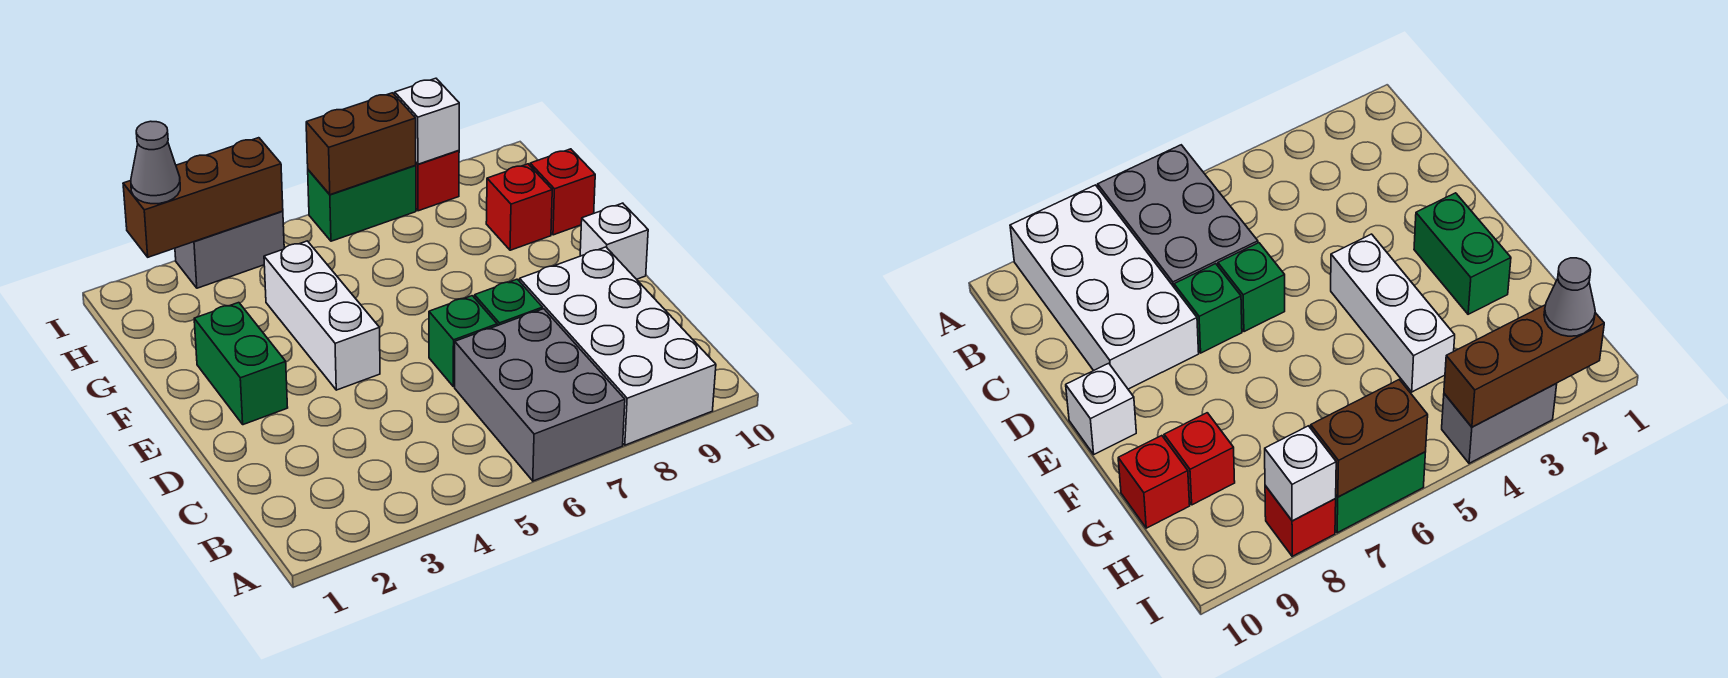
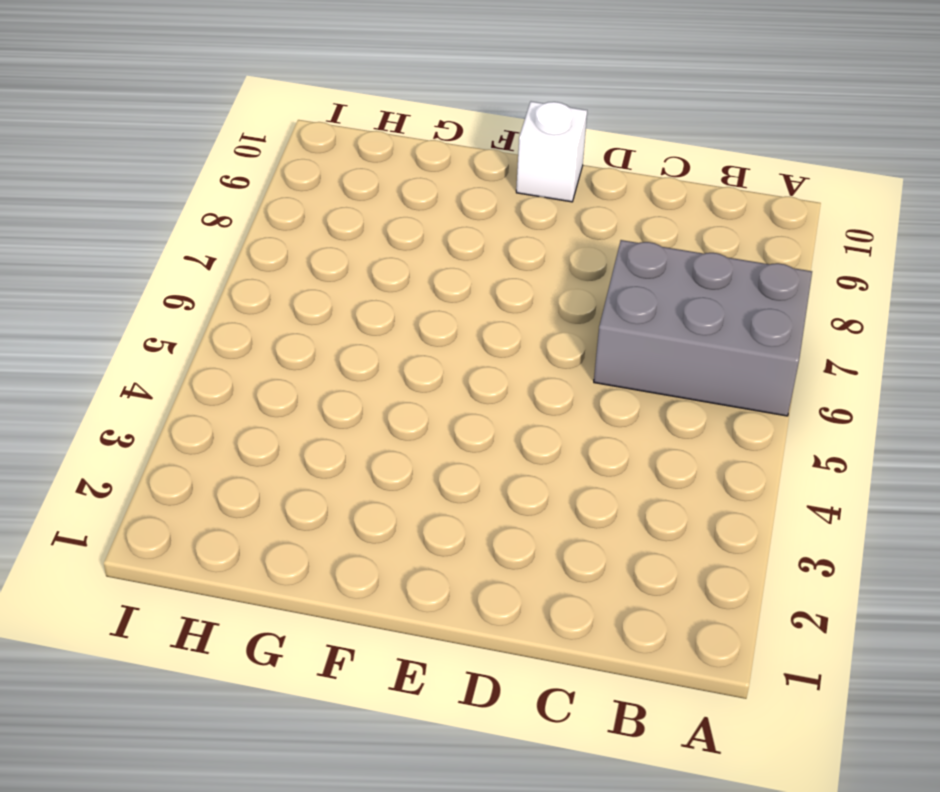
none -> white brick A8:D9 level 1
none -> green brick D6 level 1
none -> green brick D7 level 1

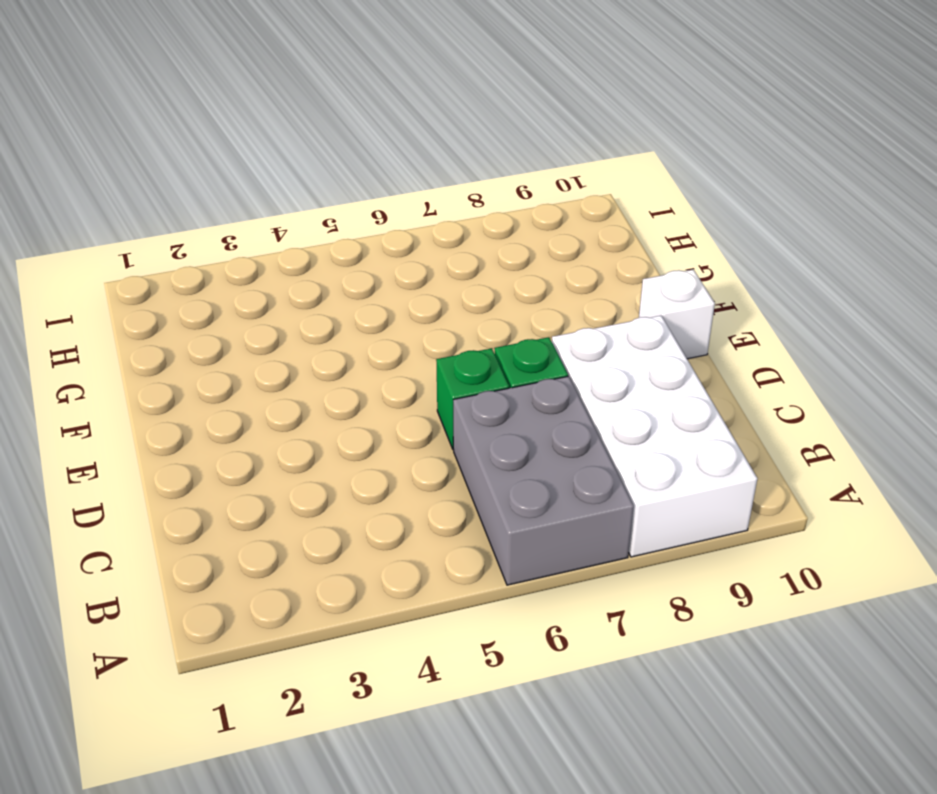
none -> green brick E2:F2 level 1
none -> white brick E4:G4 level 1
none -> red brick G9 level 1

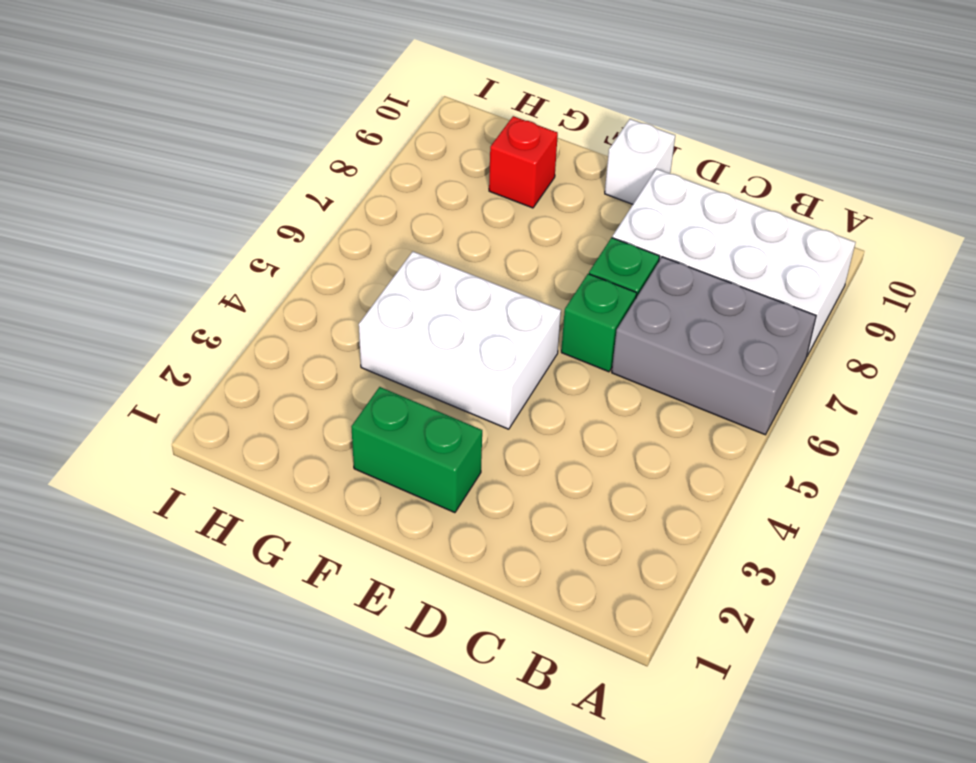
white brick E4:G5 level 1 -> white brick E4:G4 level 1
none -> red brick G10 level 1
none -> grey brick I3:I4 level 1
none -> green brick I6:I7 level 1

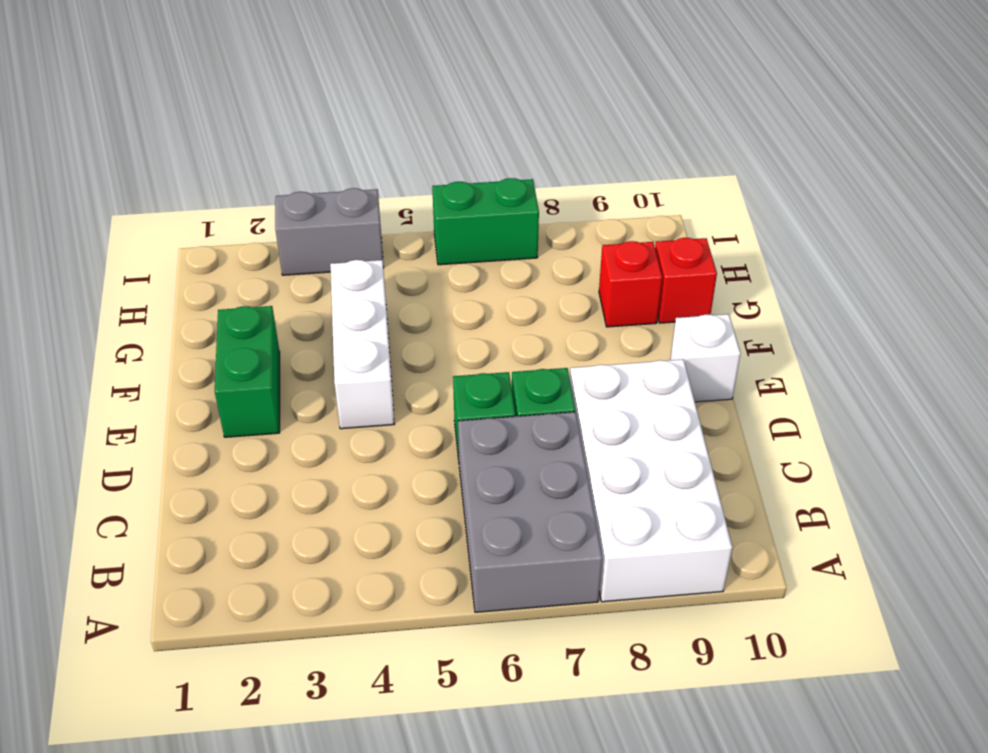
none -> red brick I8 level 1
none -> brown brick I2:I4 level 2
none -> brown brick I6:I7 level 2

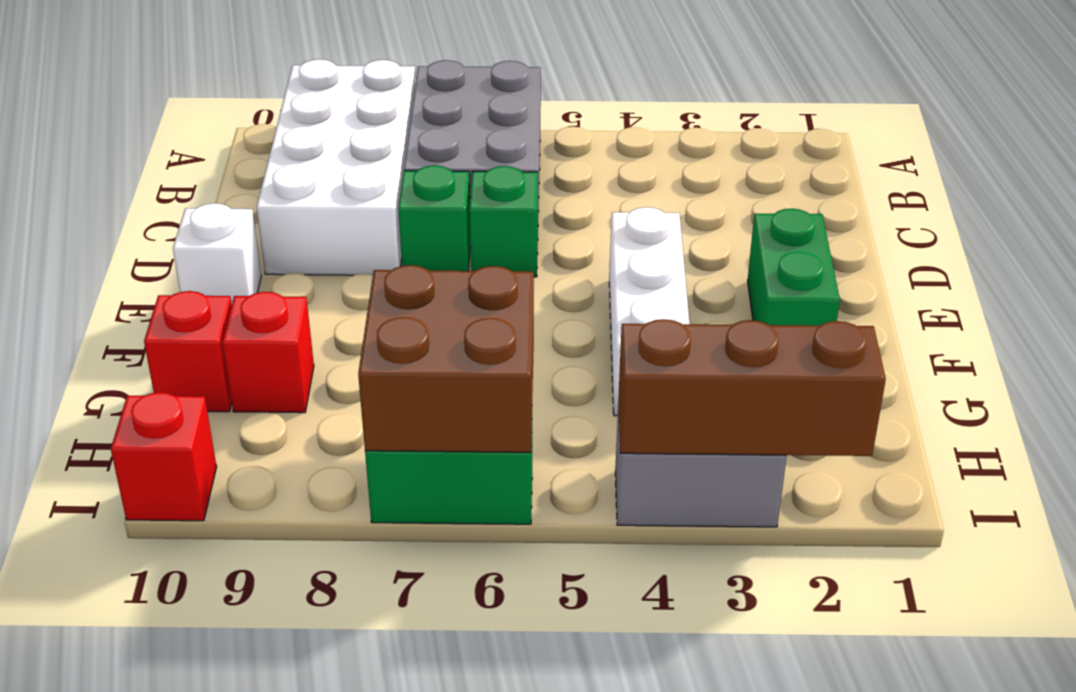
brown brick H6:I7 level 2 -> brown brick I6:I7 level 2
red brick I10 level 1 -> red brick I8 level 1
none -> white brick I8 level 2
none -> grey cone I2 level 3

